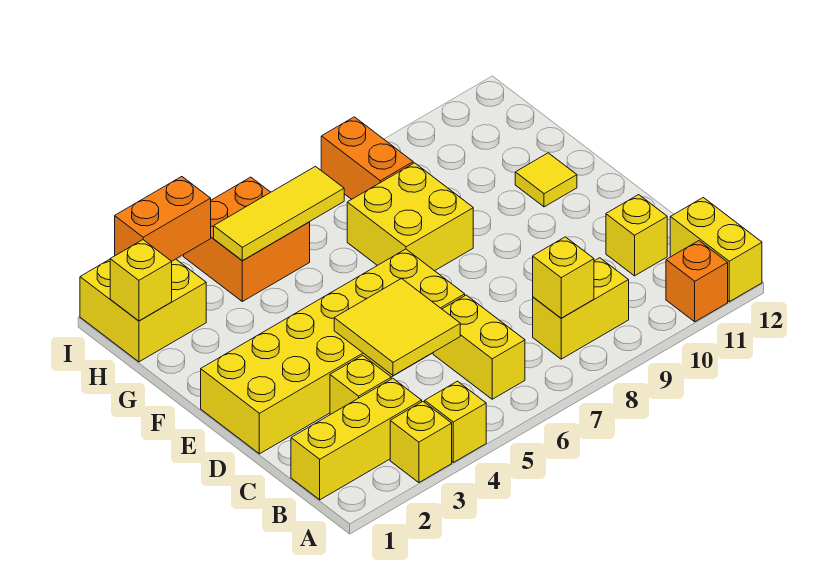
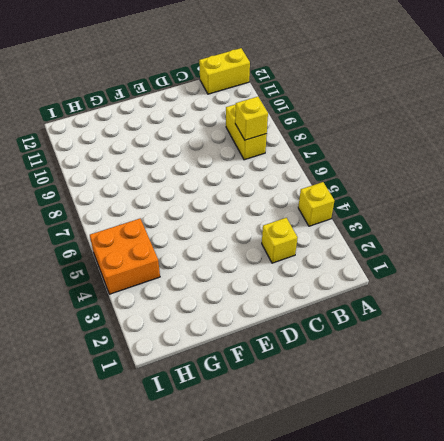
none -> yellow brick A3 level 1
none -> orange brick A11 level 1
none -> yellow brick B1:B3 level 1

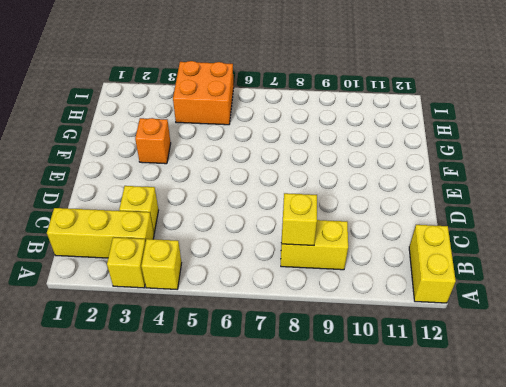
orange brick F3 level 1 -> orange brick A11 level 1
none -> yellow brick B6:C6 level 1
none -> yellow brick C11 level 1
none -> yellow brick D1:E6 level 1

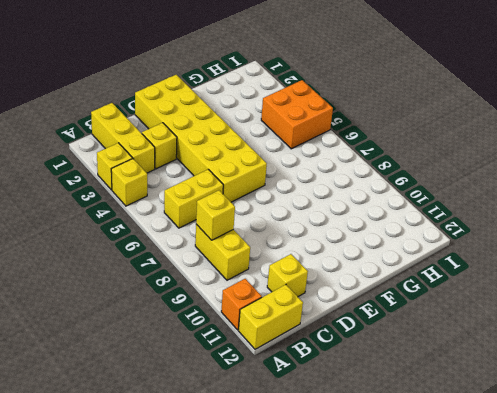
none -> yellow brick F7:G8 level 1
none -> yellow tile F11 level 1
none -> yellow brick H1:I2 level 1

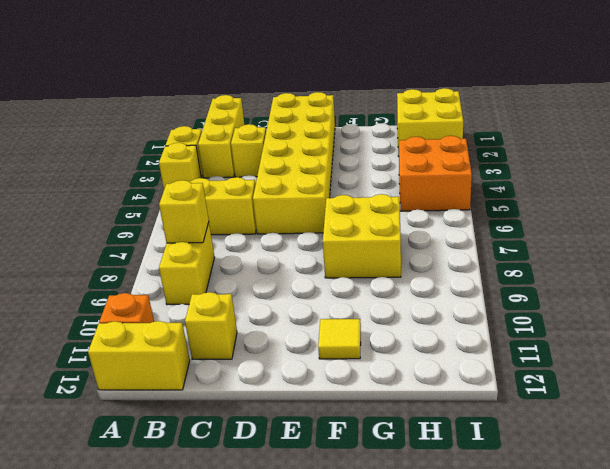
none -> orange brick H8:I8 level 1
none -> yellow tile C4:D5 level 2
none -> yellow brick H1 level 2

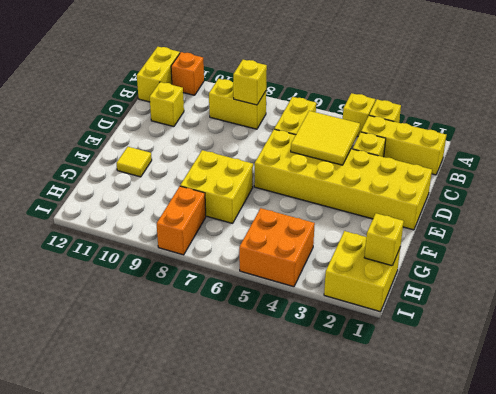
none -> yellow tile H4:H6 level 2
none -> orange brick I2:I3 level 2

